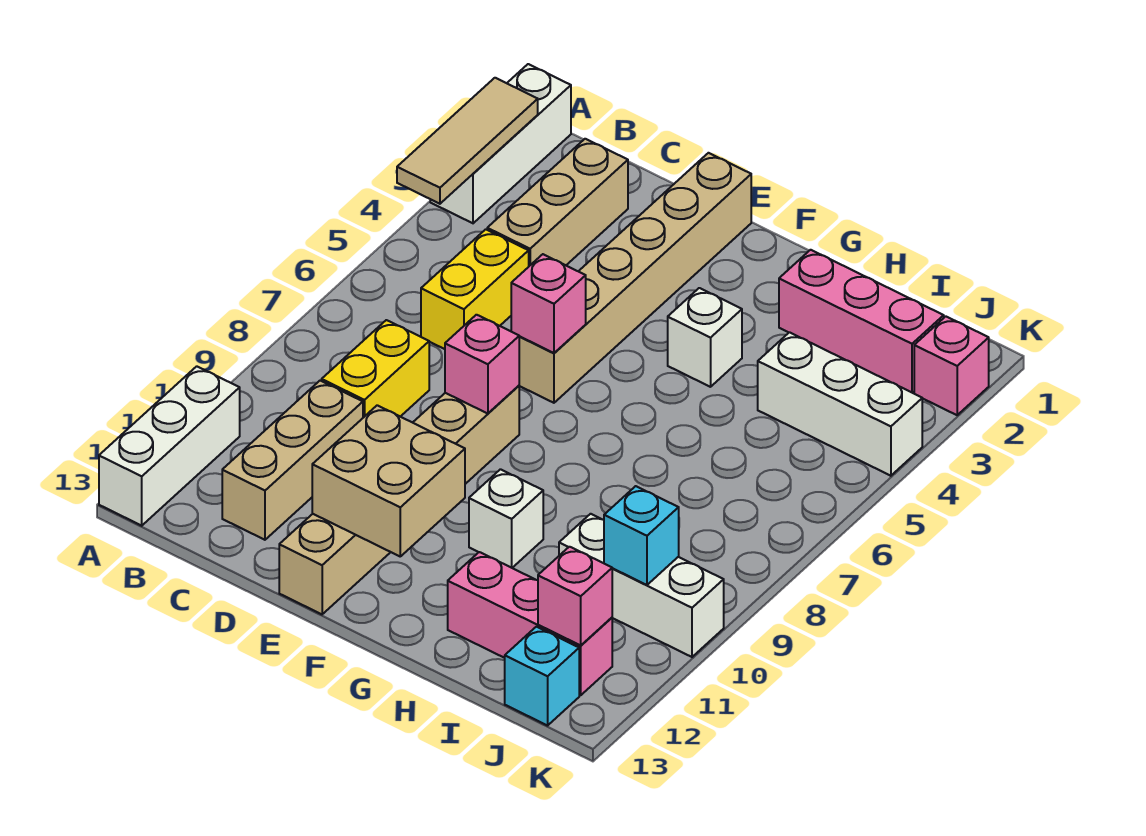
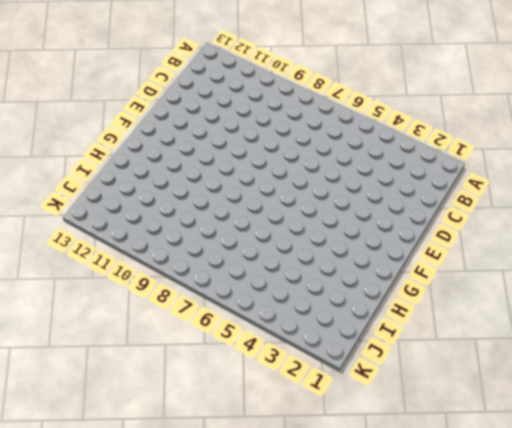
none -> white brick A1:A3 level 1
none -> white brick A11:A13 level 1
none -> tan brick C2:C4 level 1

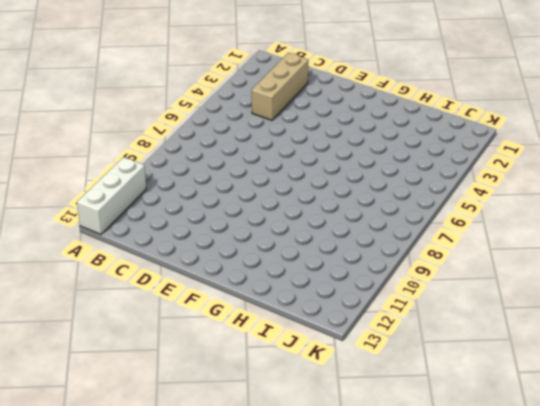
none -> white brick A1:A3 level 1
none -> yellow brick C5:C6 level 1
none -> yellow brick C8:C9 level 1

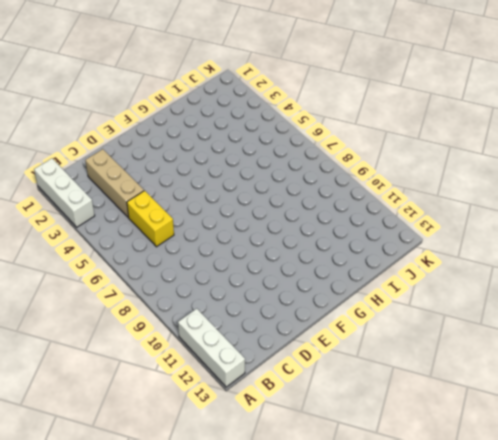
none -> yellow brick C8:C9 level 1
none -> tan brick C10:C12 level 1
none -> tan brick E1:E6 level 1

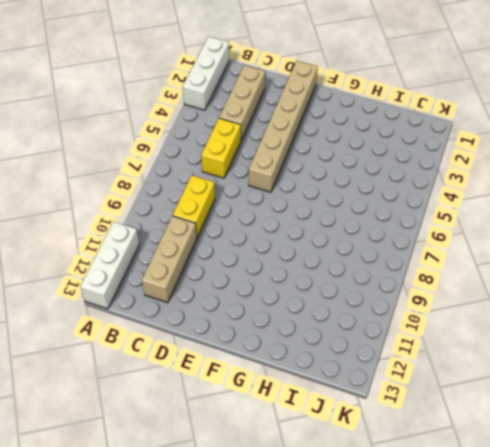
none -> tan brick E8:E13 level 1
none -> white brick G4 level 1
none -> white brick G10 level 1

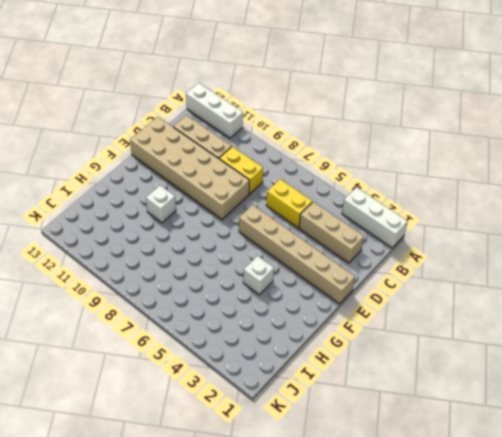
tan brick D8:E13 level 1 -> tan brick E8:E13 level 1
none -> pink brick H2:J2 level 1
none -> pink brick H12:J12 level 1
none -> white brick I4:K4 level 1

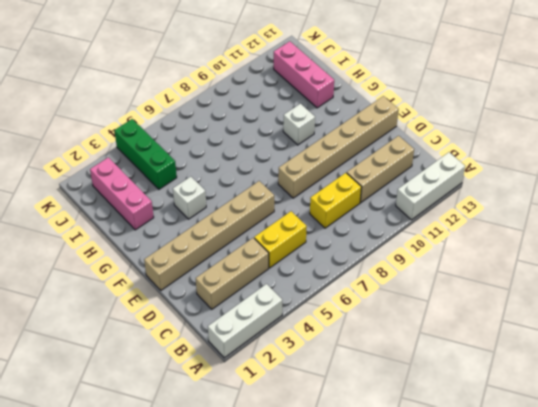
green brick I4:K4 level 1 -> white brick I4:K4 level 1
none -> white brick I10:K10 level 1
none -> cyan brick J13 level 1
none -> pink brick K2 level 1

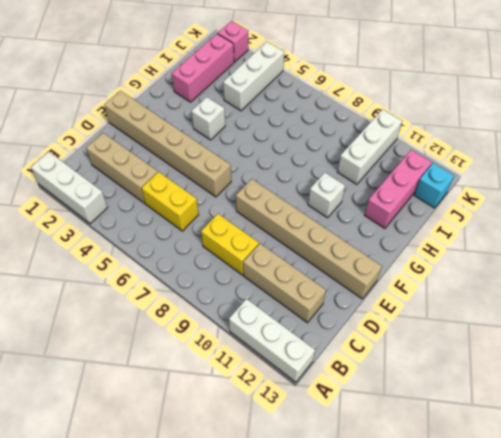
none -> tan tile A2:A4 level 2
none -> pink brick E6 level 2
none -> pink brick E8 level 2

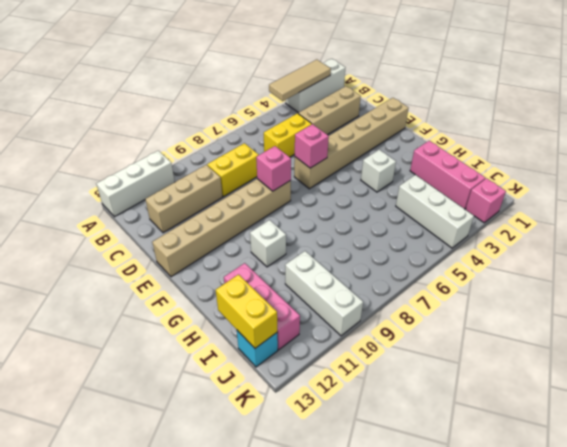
yellow brick I13:J13 level 2 -> none
none -> tan brick E11:F12 level 2
none -> cyan brick J10 level 2
none -> pink brick J12 level 2

